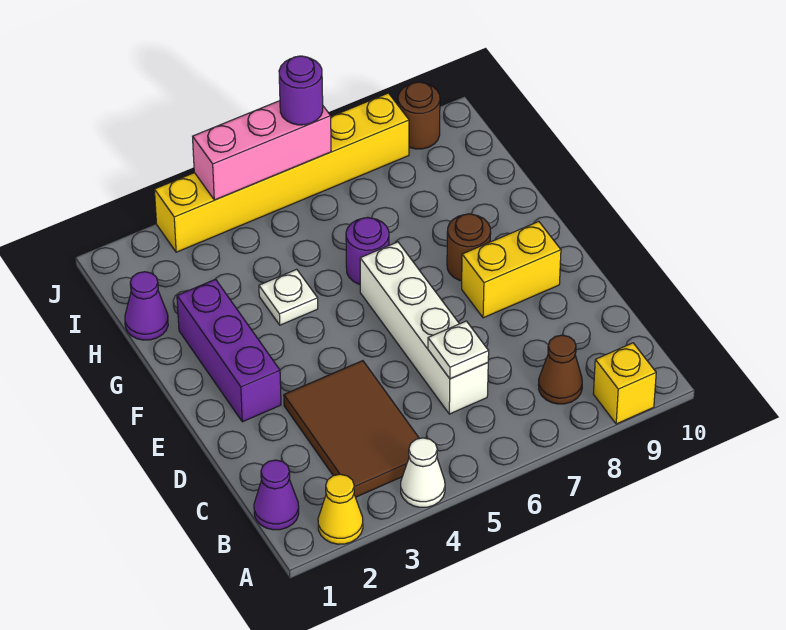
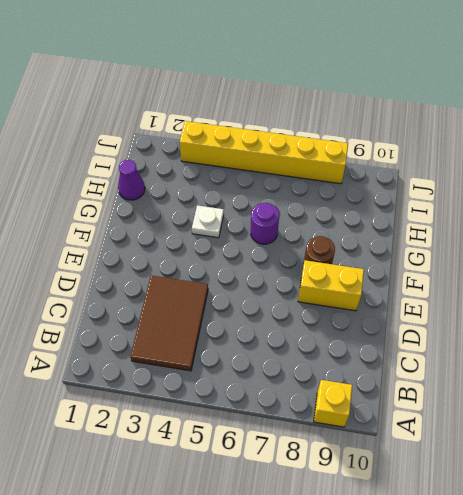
none -> yellow cone A2 level 1
none -> white cone A4 level 1
none -> purple cone B1 level 1

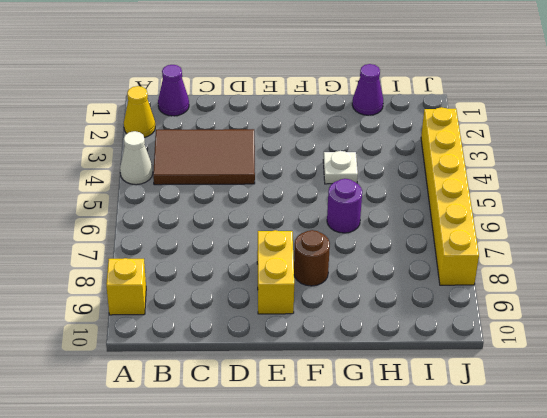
none -> brown cone B8 level 1
none -> white brick C6:F6 level 1
none -> purple brick E2:G2 level 1

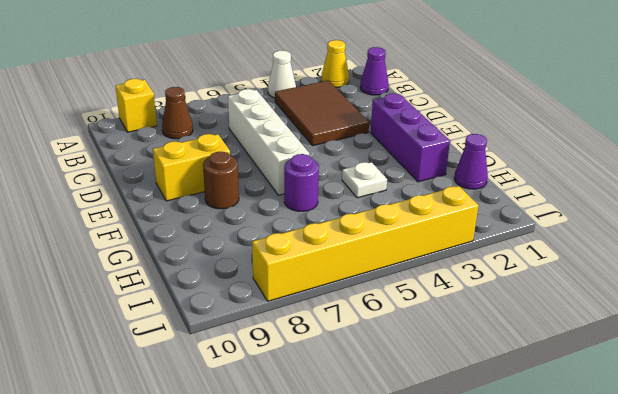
none -> brown round brick J9 level 1
none -> white plate C6 level 2
none -> pink brick J4:J6 level 2

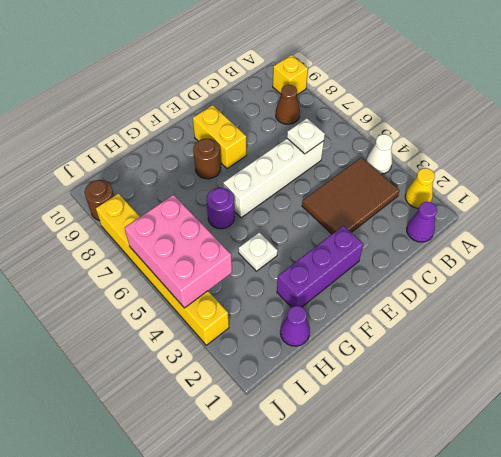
pink brick I4:J6 level 2 -> pink brick J4:J6 level 2
none -> purple round brick J6 level 3

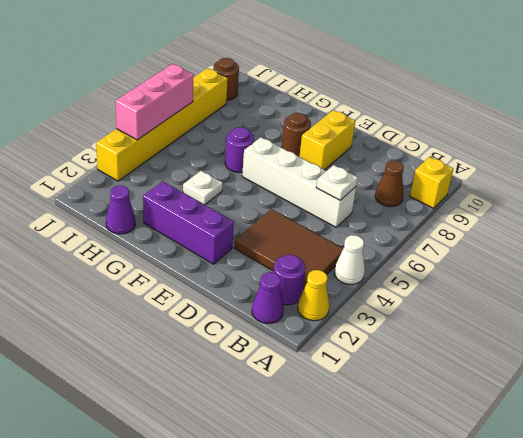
purple round brick B2 level 1 -> purple round brick J6 level 3

